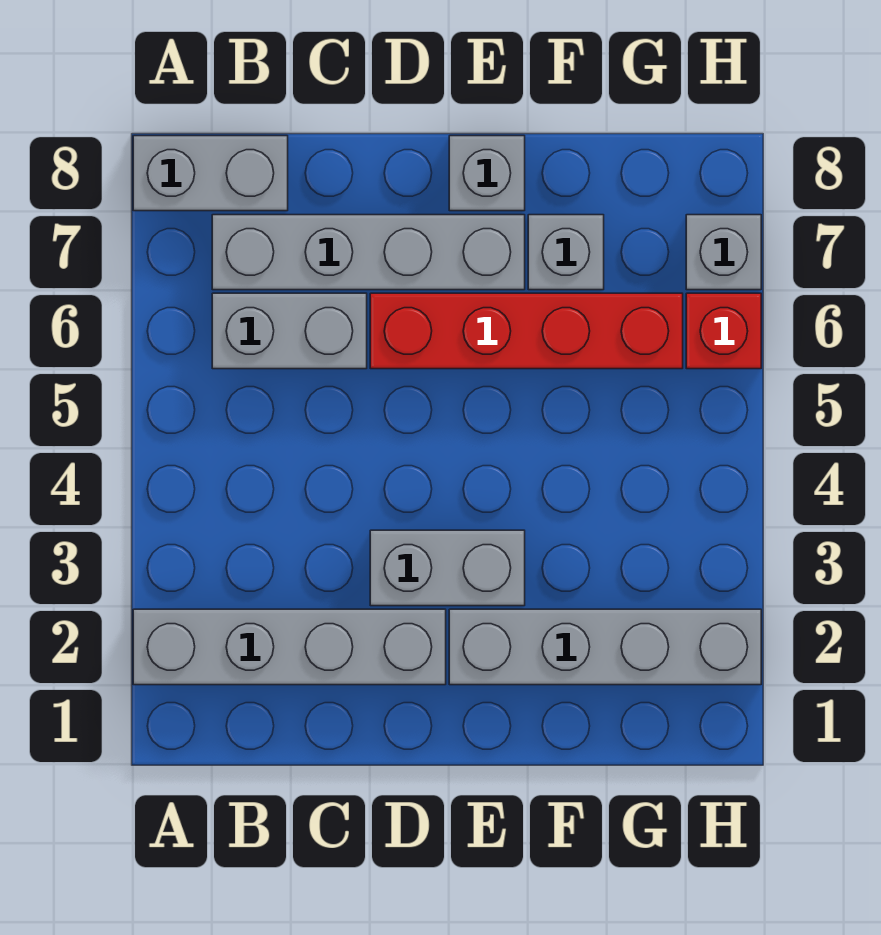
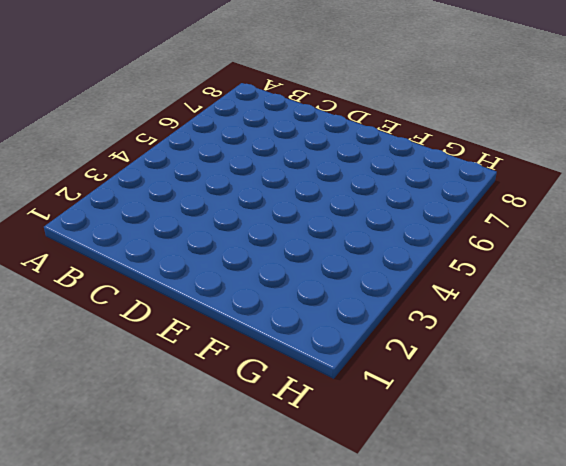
none -> grey brick A2:D2 level 1
none -> grey brick A8:B8 level 1

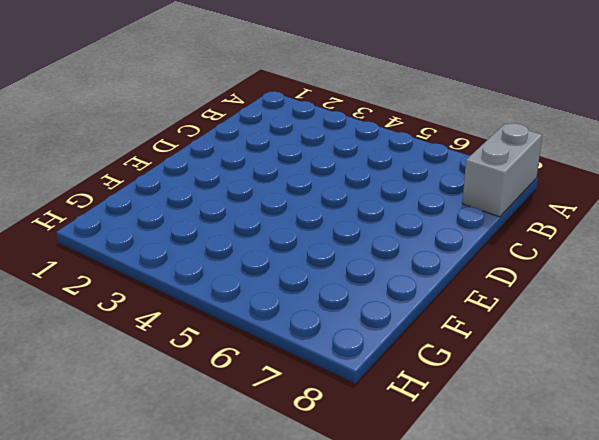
none -> grey brick A2:D2 level 1
none -> grey brick B6:C6 level 1

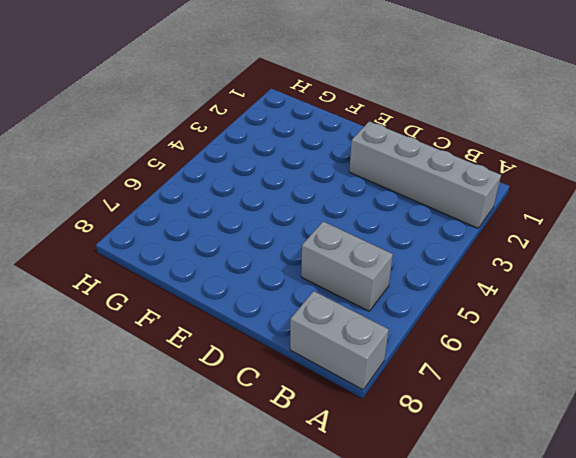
none -> grey brick B7:E7 level 1
none -> grey brick D3:E3 level 1

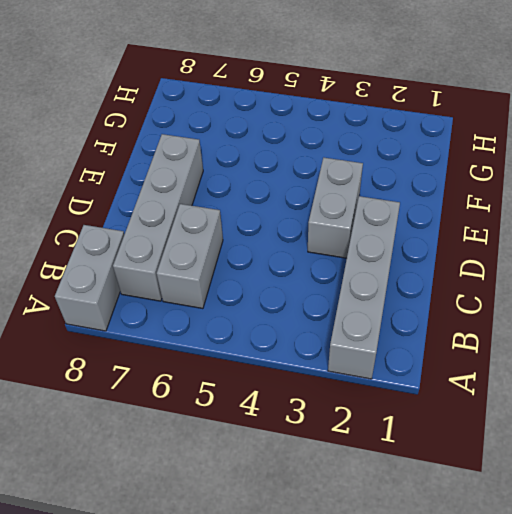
none -> red brick D6:G6 level 1
none -> grey brick E2:H2 level 1

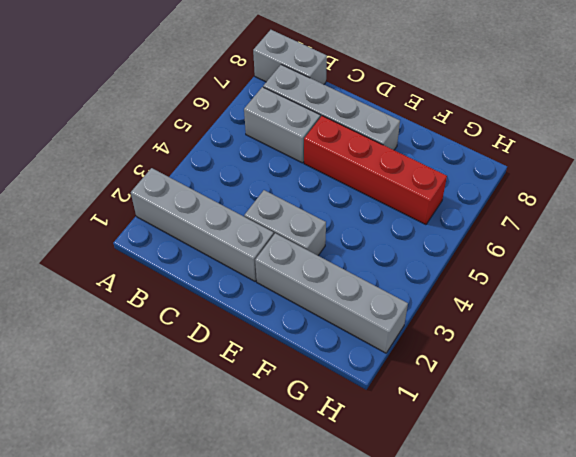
none -> grey brick E8 level 1
none -> grey brick F7 level 1

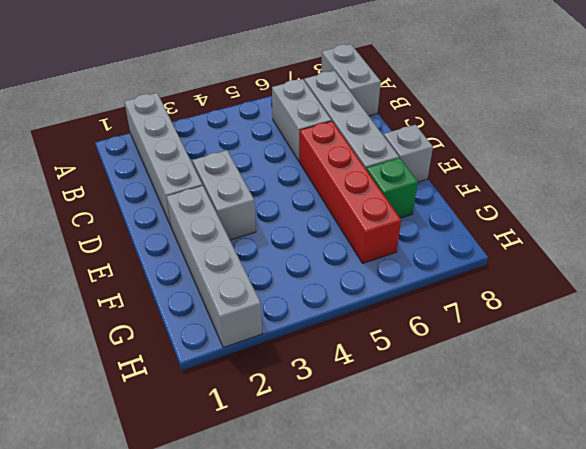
green brick F7 level 1 -> grey brick F7 level 1
none -> red brick H6 level 1
none -> grey brick H7 level 1

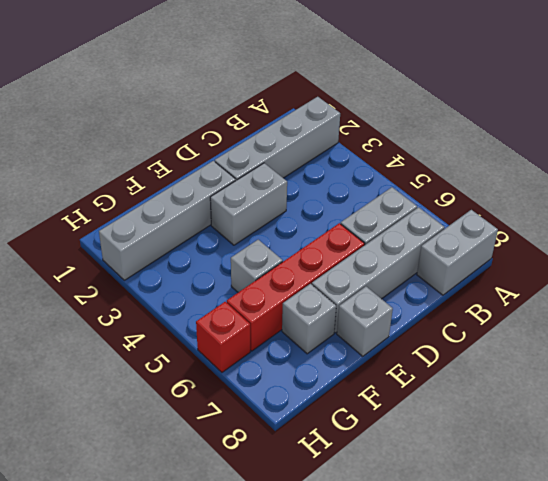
grey brick F5 level 1 -> grey brick H7 level 1

